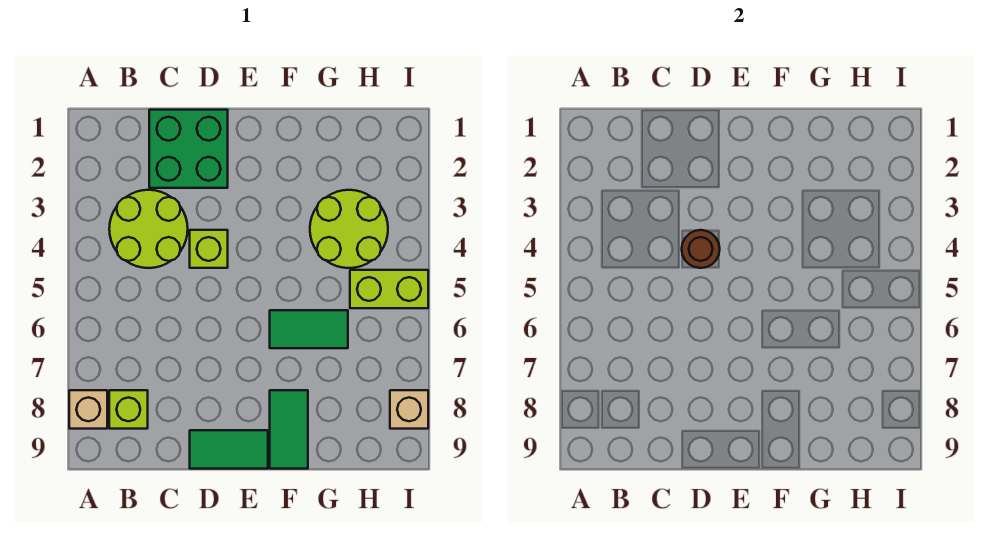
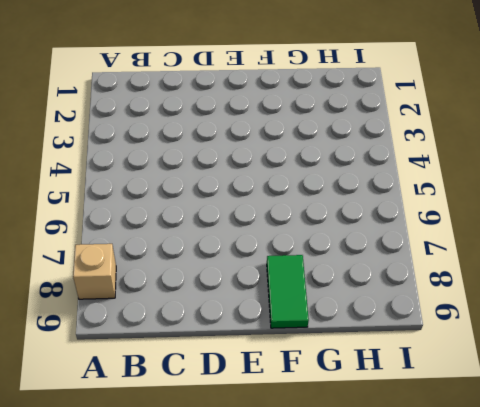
none -> lime round brick B3:C4 level 1
none -> lime brick B8 level 1
none -> green brick C1:D2 level 1

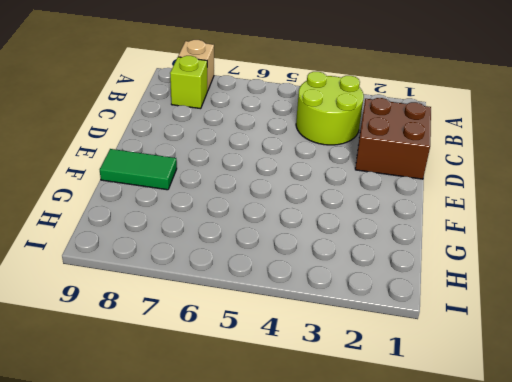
brown brick C1:D2 level 1 -> green brick C1:D2 level 1
none -> lime brick D4 level 1
none -> green tile D9:E9 level 1
none -> green tile F6:G6 level 1

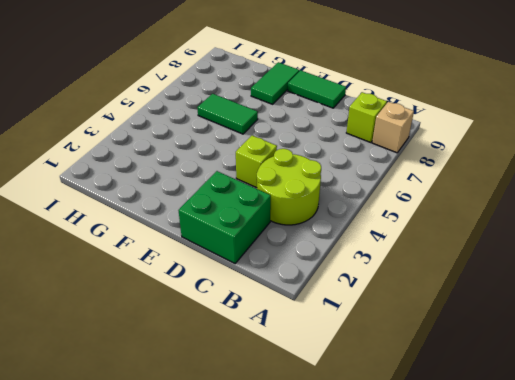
none -> lime round brick G3:H4 level 1
none -> lime brick H5:I5 level 1
none -> tan brick I8 level 1

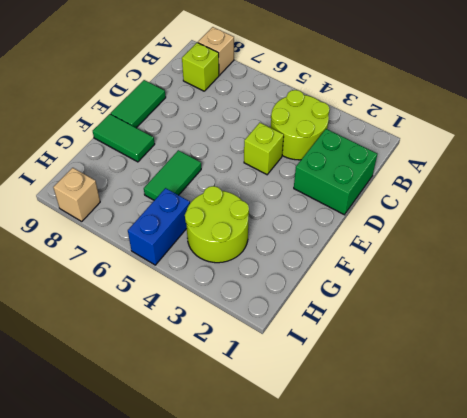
blue brick H5:I5 level 1 -> lime brick H5:I5 level 1
none -> brown round brick D4 level 2

